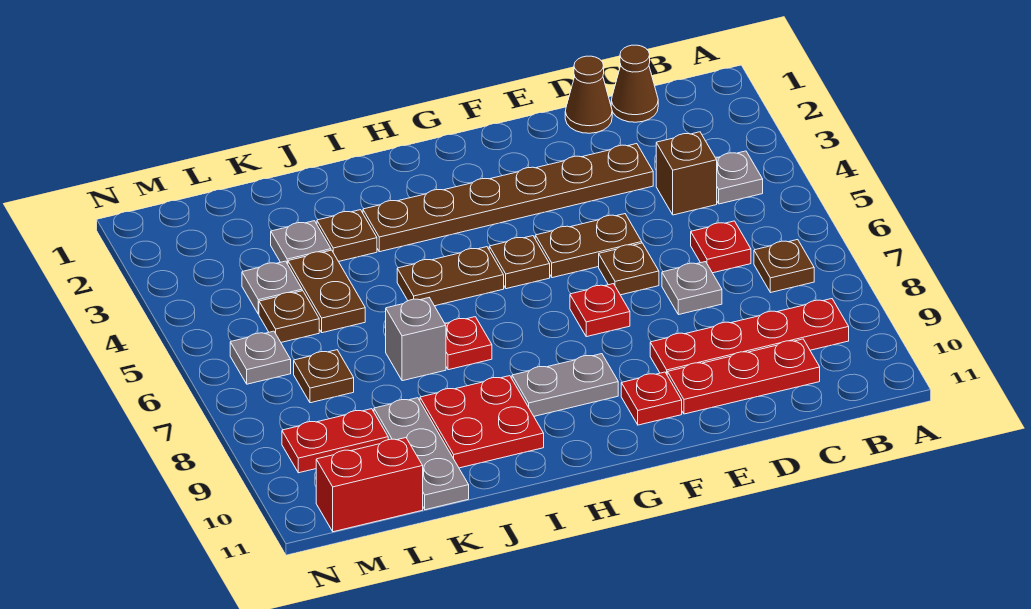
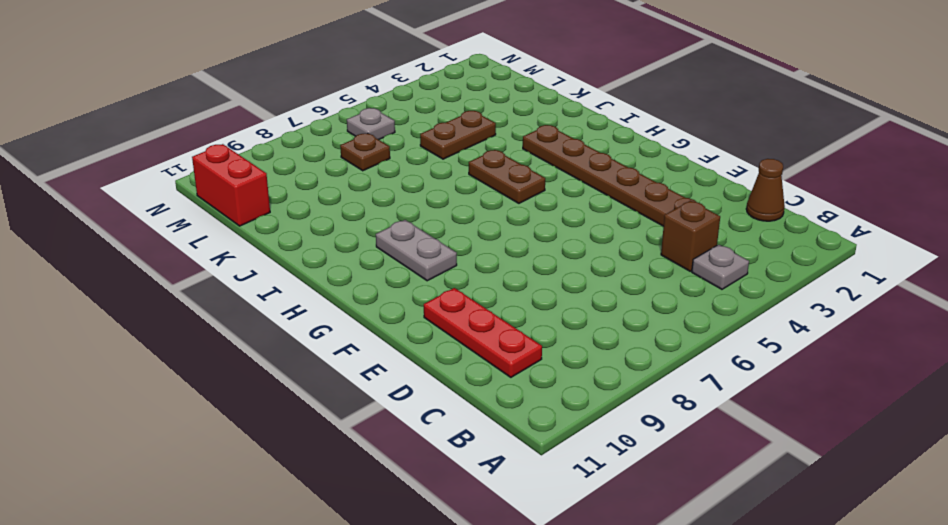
none -> brown plate B7 level 1
none -> red plate B9:E9 level 1
none -> red plate C6 level 1
none -> brown cone D1 level 1

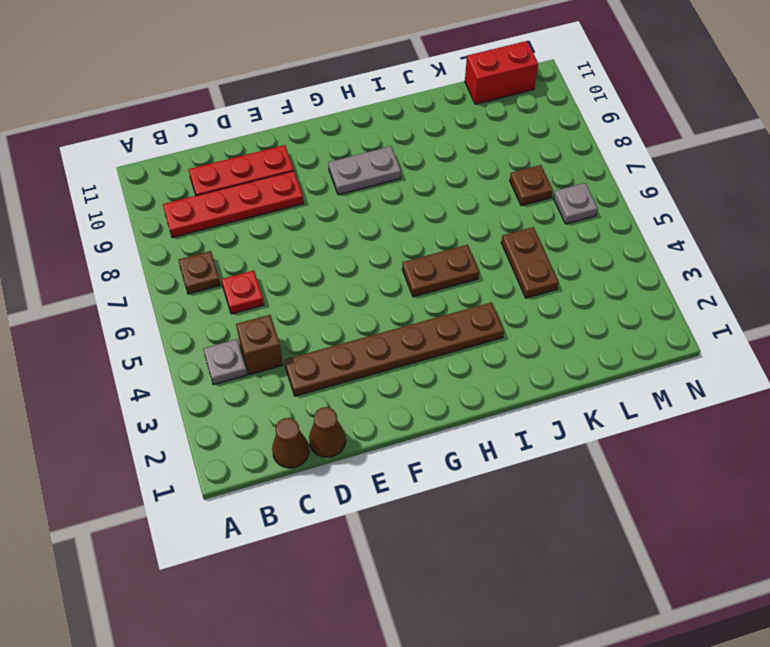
none -> grey plate D7 level 1
none -> brown plate E5:F5 level 1
none -> brown plate E6 level 1
none -> red plate F7 level 1

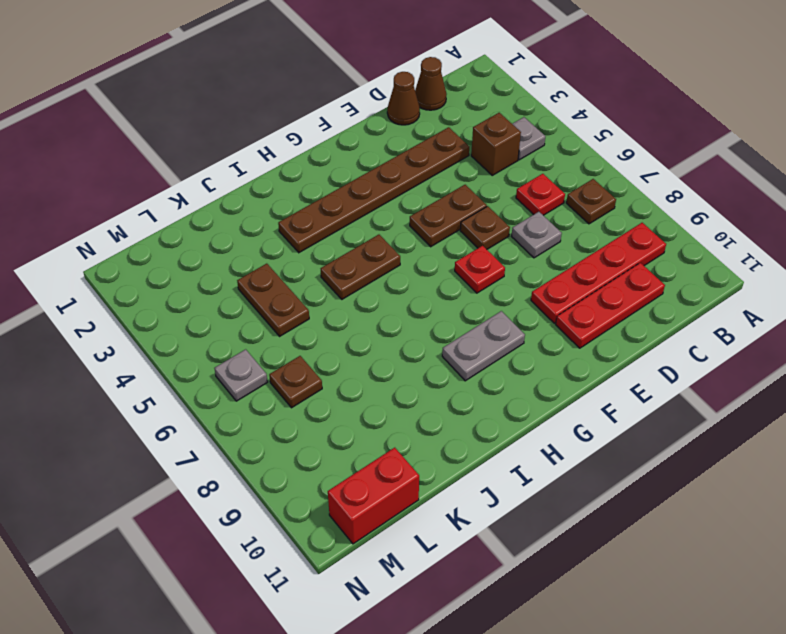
none -> red plate F10 level 1
none -> brown plate G5 level 1
none -> red plate I7 level 1
none -> red plate I9:J10 level 1

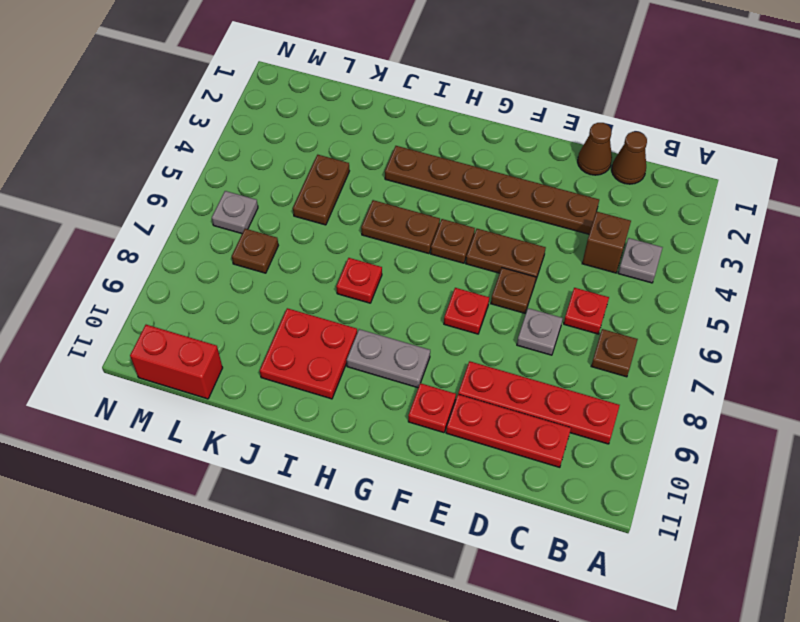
none -> brown plate J3 level 1
none -> grey brick J7 level 1
none -> grey plate K3 level 1
none -> grey plate K9:K11 level 1

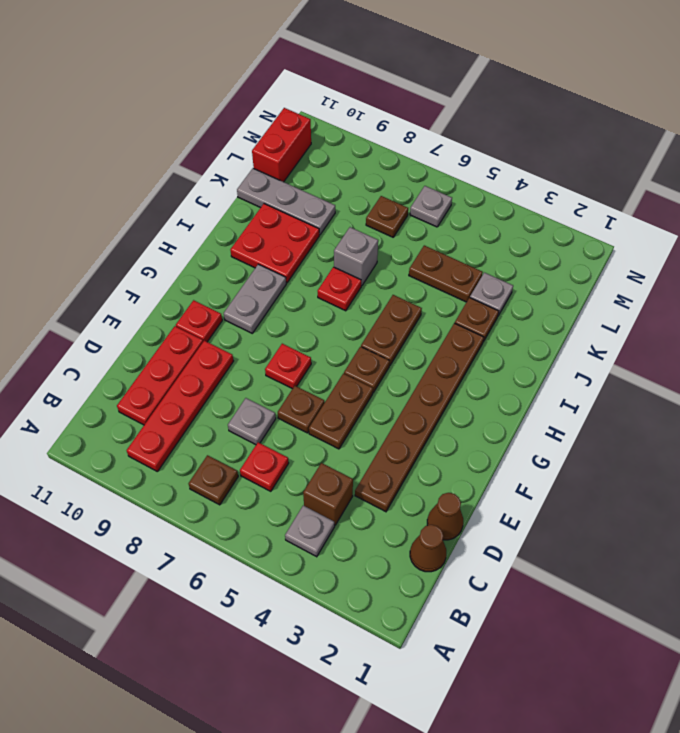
none -> grey plate L4 level 1
none -> brown plate L5 level 1
none -> red plate L9:M9 level 1

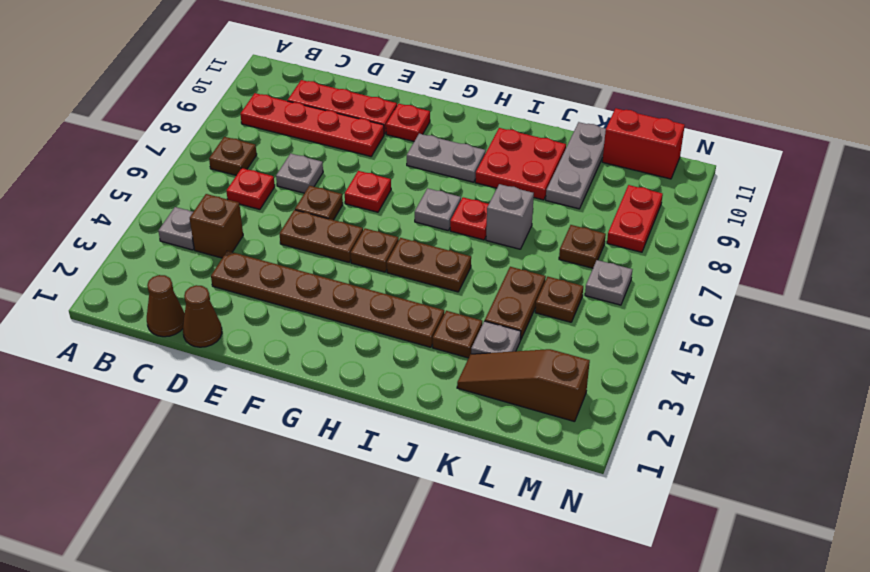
grey plate H7 level 1 -> grey plate L4 level 1
brown slope K2:M2 level 1 top M -> none
red plate M8:M9 level 1 -> red plate L9:M9 level 1

